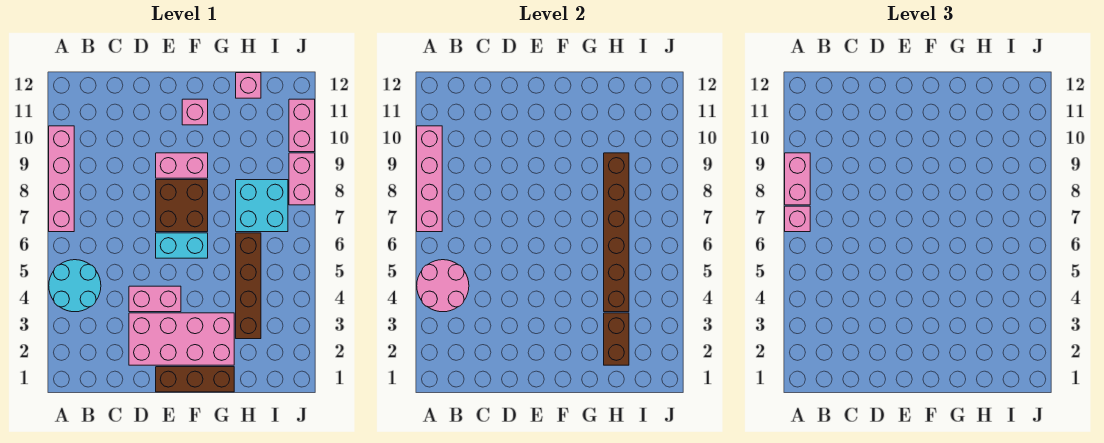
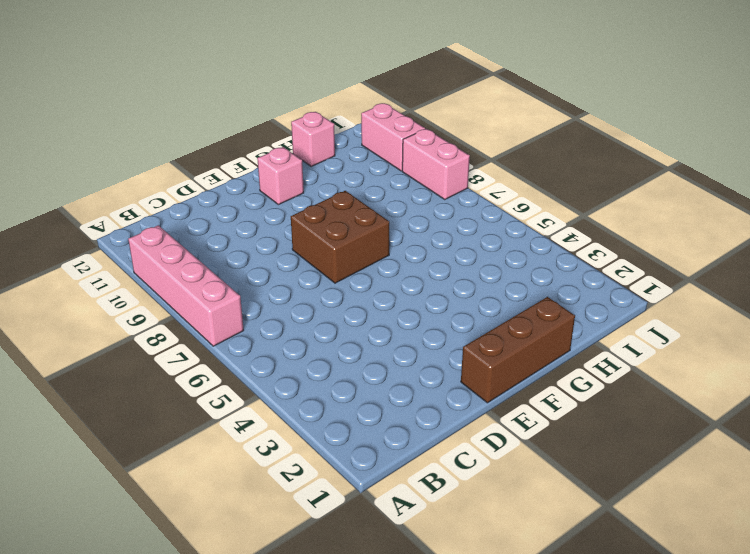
none -> cyan round brick A4:B5 level 1
none -> pink brick D2:G3 level 1
none -> pink brick D4:E4 level 1

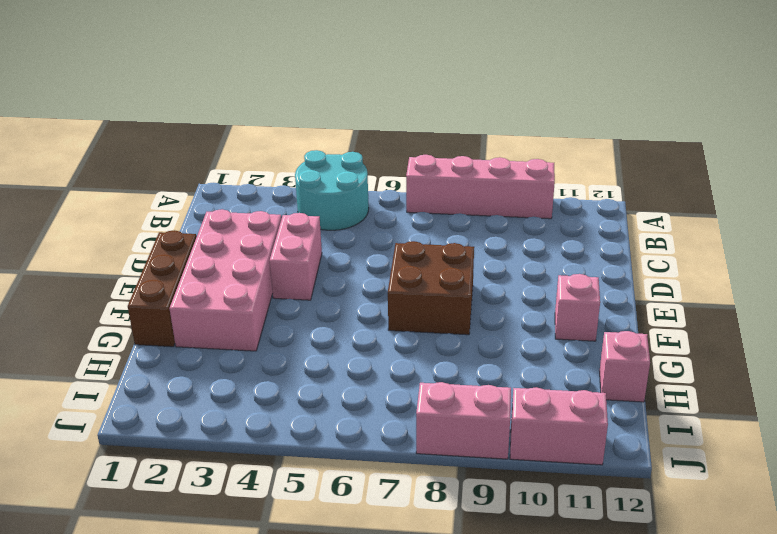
none -> cyan brick E6:F6 level 1
none -> pink brick E9:F9 level 1
none -> brown brick H3:H6 level 1

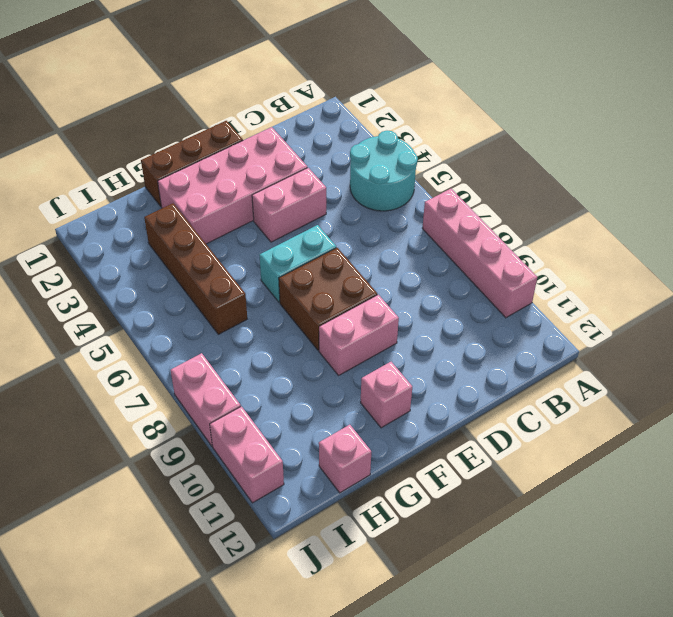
none -> cyan brick H7:I8 level 1
none -> pink round brick A4:B5 level 2
none -> pink brick A7:A10 level 2

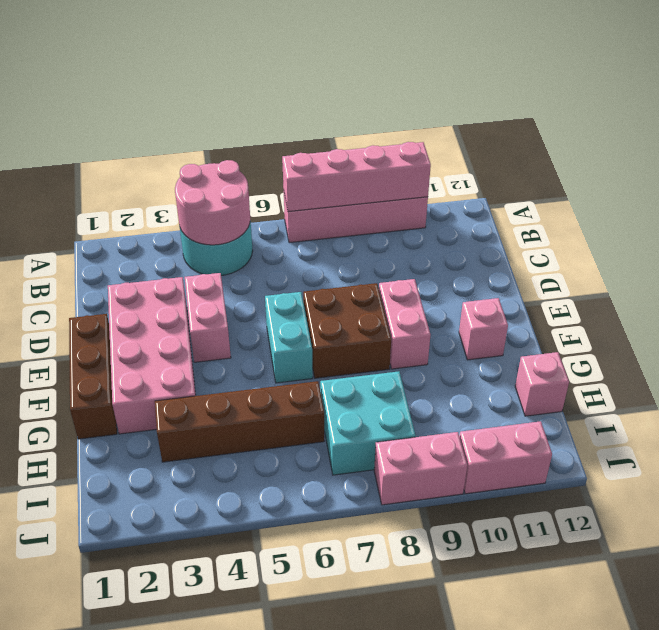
none -> brown brick H2:H3 level 2
none -> brown brick H4:H9 level 2
none -> pink brick A7 level 3

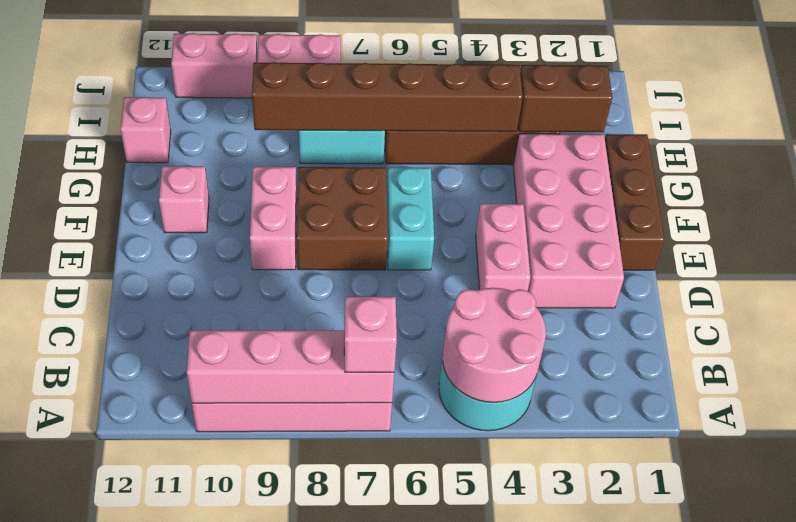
none -> pink brick A8:A9 level 3

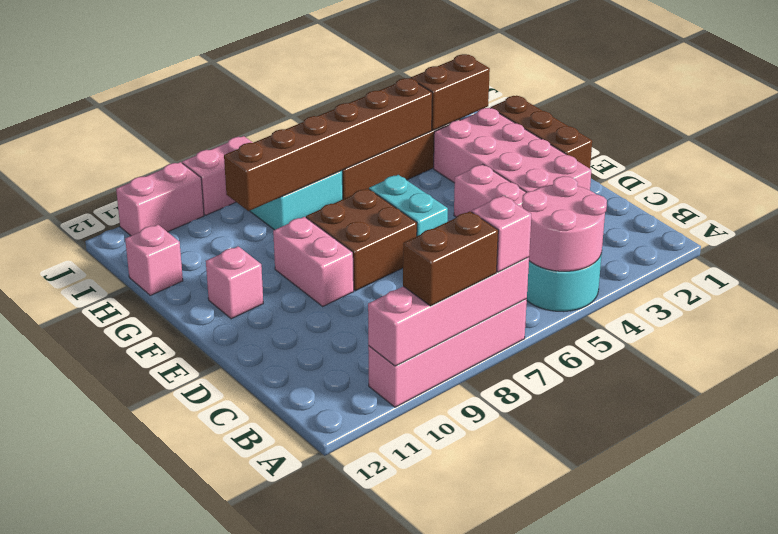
brown brick A8:A9 level 3 -> pink brick A8:A9 level 3

